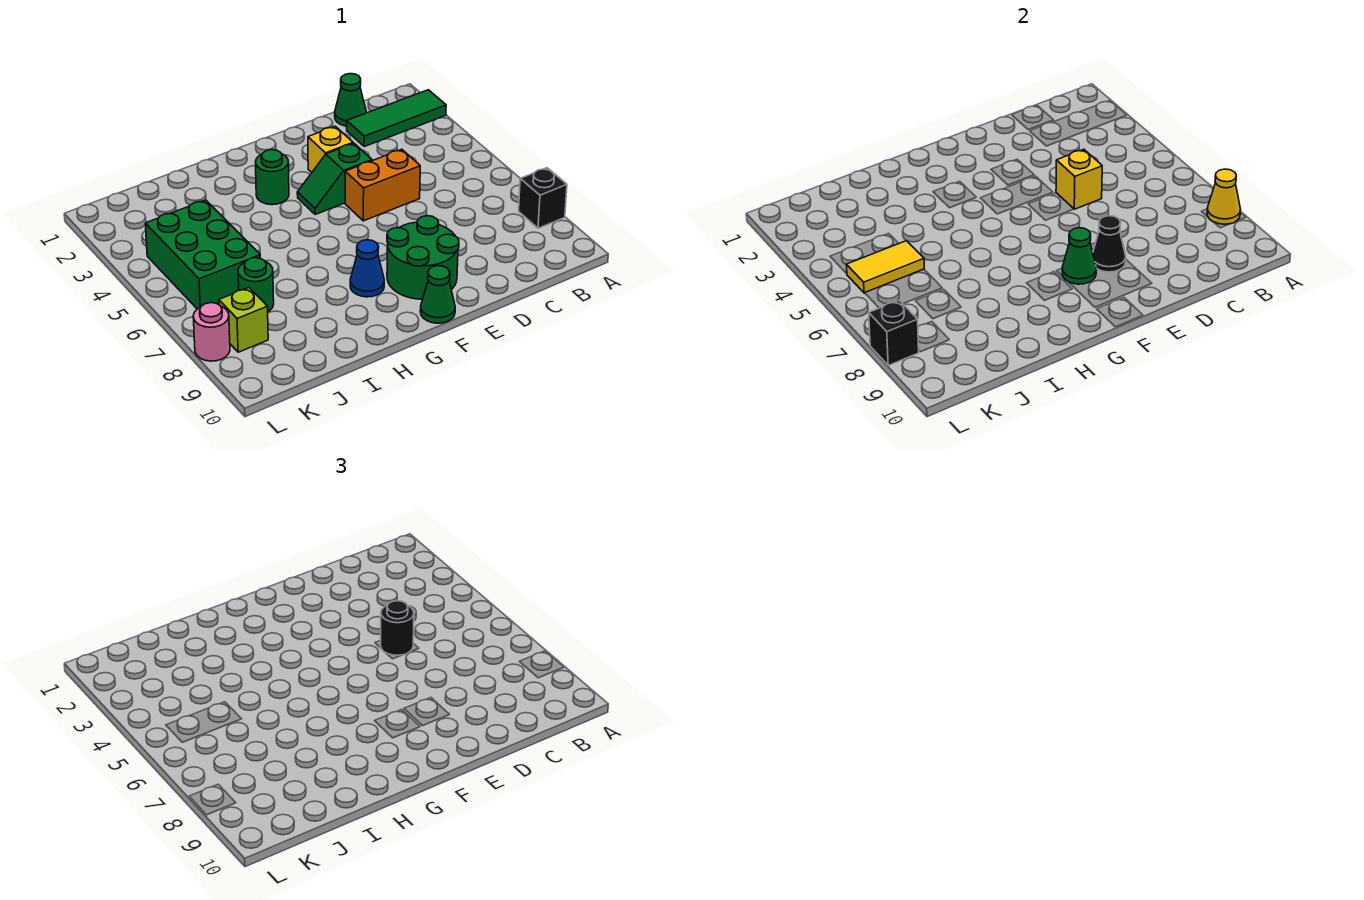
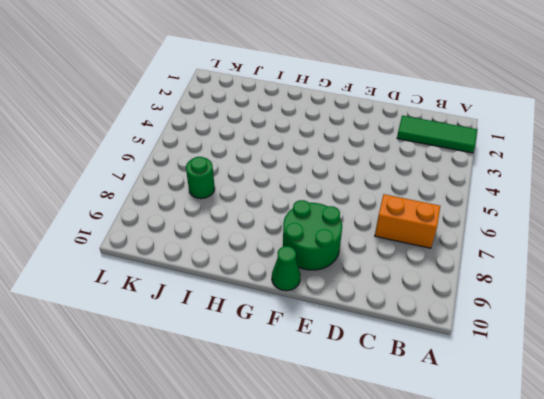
orange brick B7:C7 level 1 -> orange brick D5:E5 level 1
none -> black brick A8 level 1
none -> green cone C1 level 1
none -> yellow brick E3 level 1

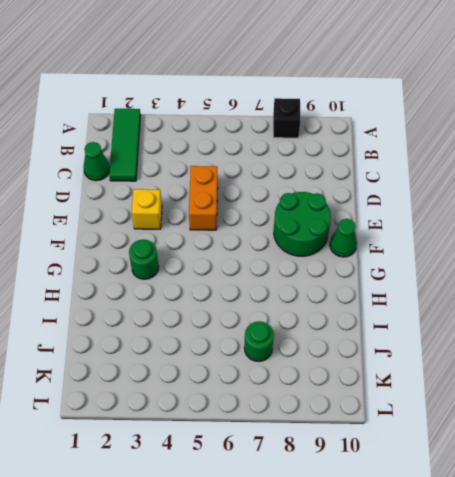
none -> green slope E4:F4 level 1 top E
none -> blue cone G8 level 1
none -> green brick J4:K6 level 1

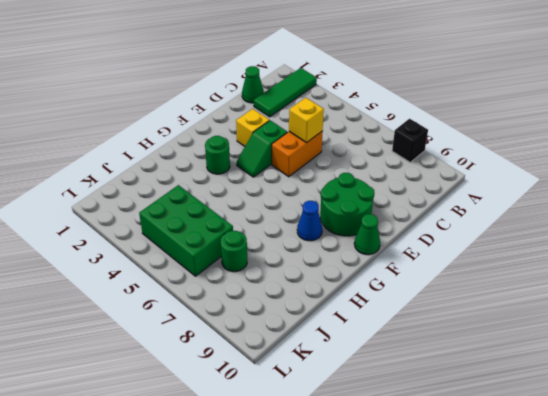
none -> lime brick K8 level 1
none -> pink round brick L8 level 1
none -> yellow cone A8 level 2

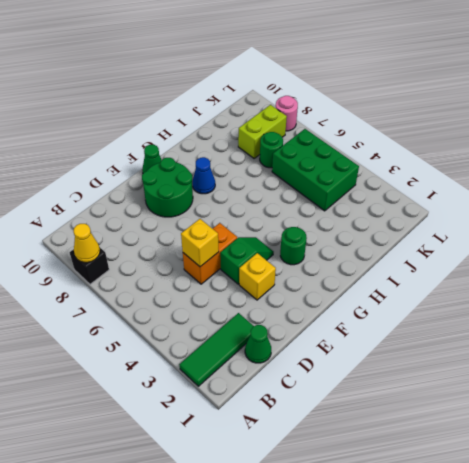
lime brick J8:K8 level 1 -> lime brick K8 level 1
none -> black cone E8 level 2
none -> green cone F8 level 2
none -> yellow tile J5:K5 level 2

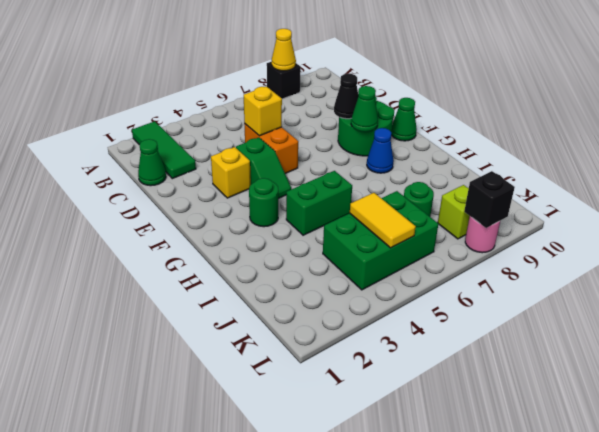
green brick H4:H5 level 1 -> none
none -> black round brick D5 level 3

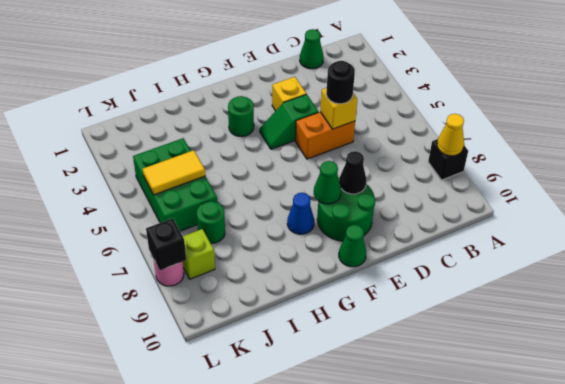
none -> green tile A2:C2 level 1

